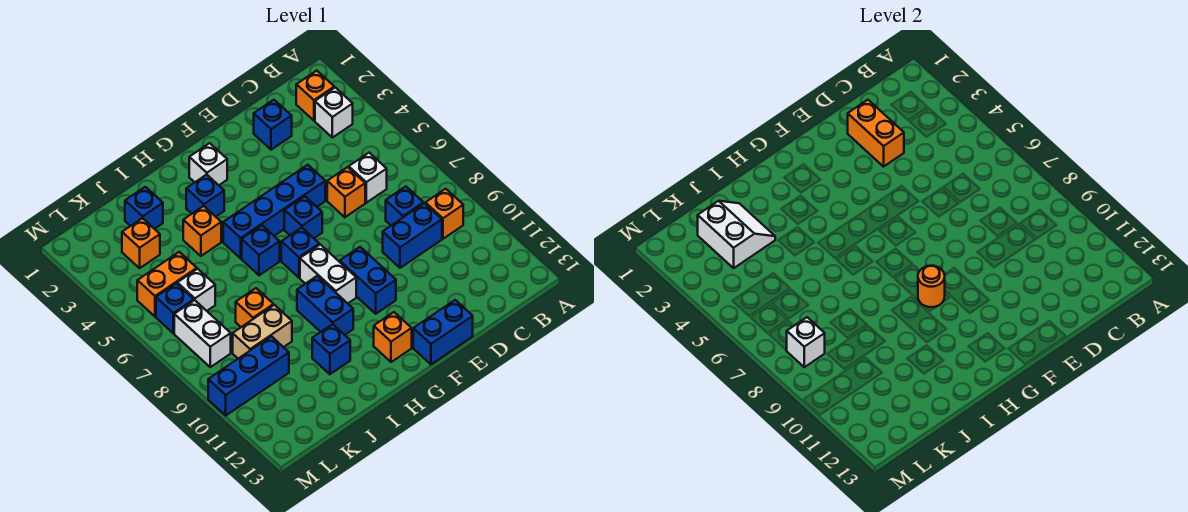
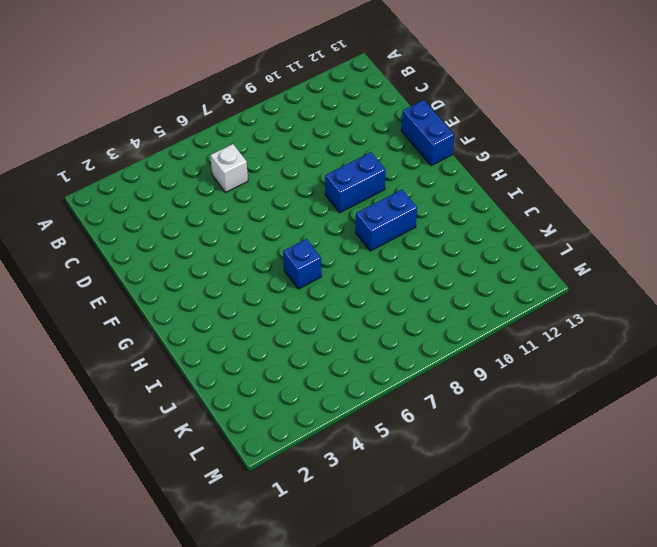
none -> orange brick B2 level 1
none -> white brick B3 level 1
none -> orange brick B9 level 1
none -> blue brick C8 level 1

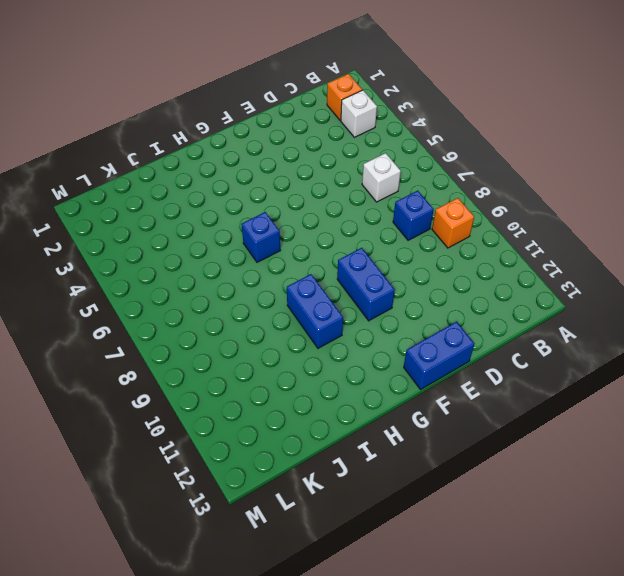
none -> blue brick C9:D9 level 1
none -> blue brick D2 level 1
none -> orange brick D6 level 1
none -> blue brick E5:H5 level 1

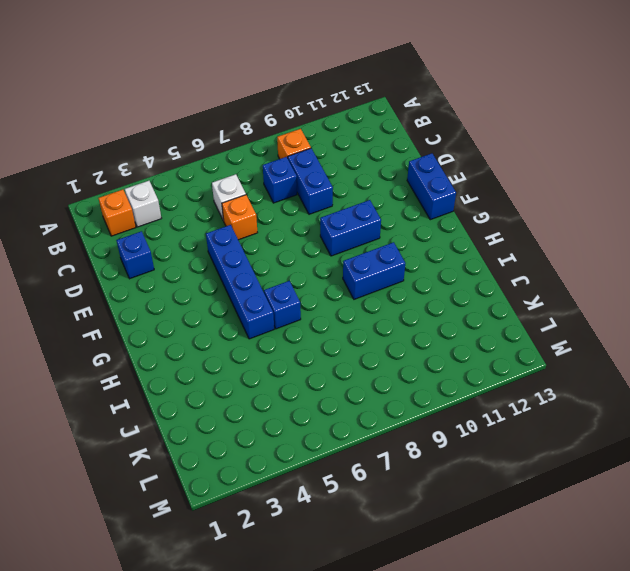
none -> blue brick F6 level 1
none -> white brick G2 level 1
none -> blue brick G7 level 1
none -> white brick G8:G9 level 1

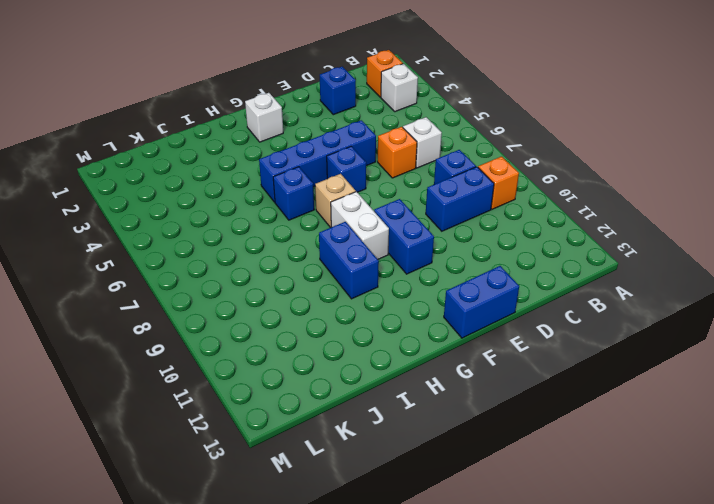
tan brick G7 level 1 -> blue brick G7 level 1
none -> orange brick G12 level 1
none -> blue brick H3 level 1
none -> orange brick I4 level 1
none -> blue brick I11 level 1

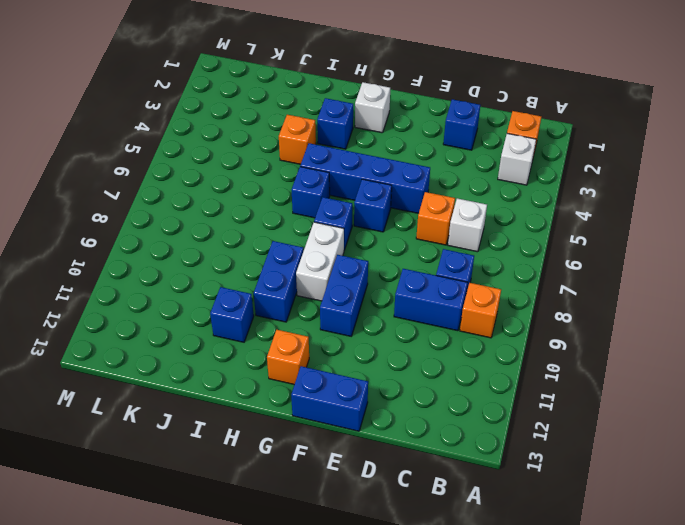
none -> blue brick J2 level 1
none -> orange brick J8 level 1
none -> tan brick J9:K9 level 1
none -> orange brick K3 level 1

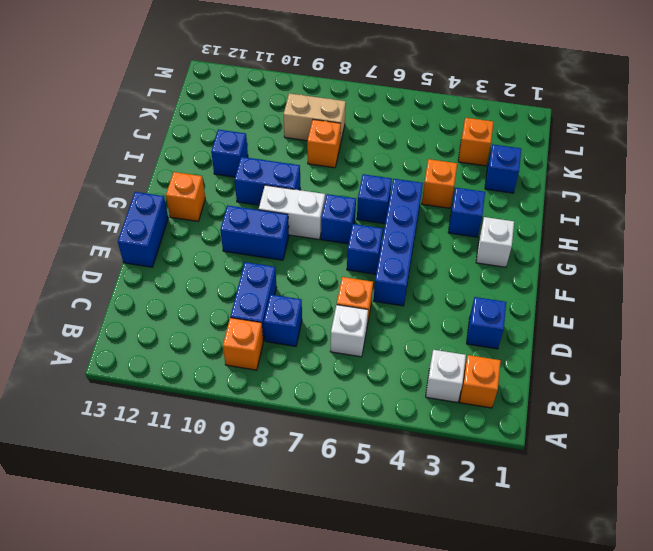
tan brick K8:K9 level 1 -> tan brick J9:K9 level 1
none -> orange brick K5:L5 level 1
none -> white brick K6 level 1
none -> blue brick K10:M10 level 1
none -> blue brick L6 level 1

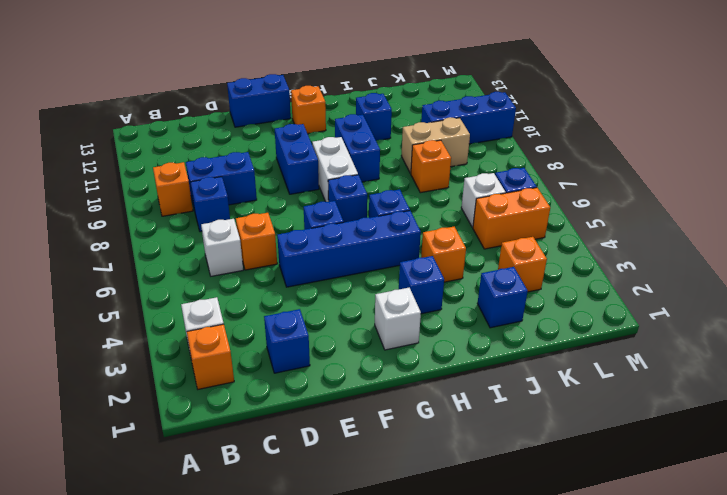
none -> white brick L7:L8 level 1
none -> orange brick D2:D3 level 2
none -> orange round brick G9 level 2
none -> white slope J2:K3 level 2 top K

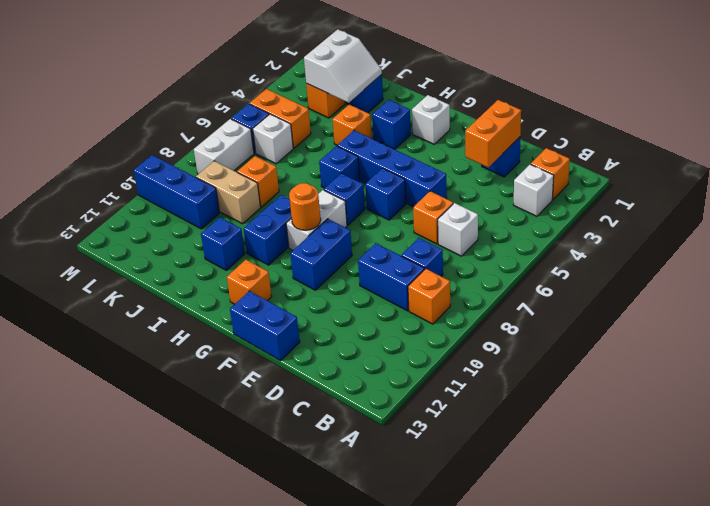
none -> white brick L8 level 2

